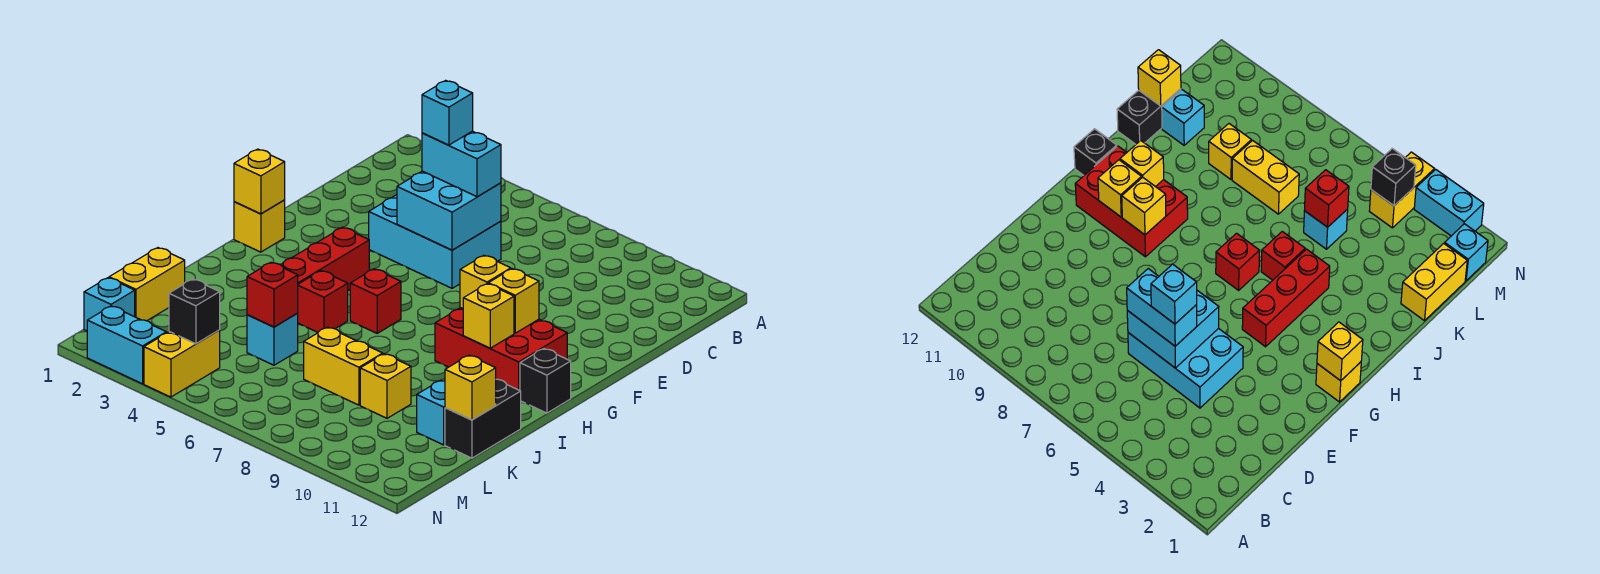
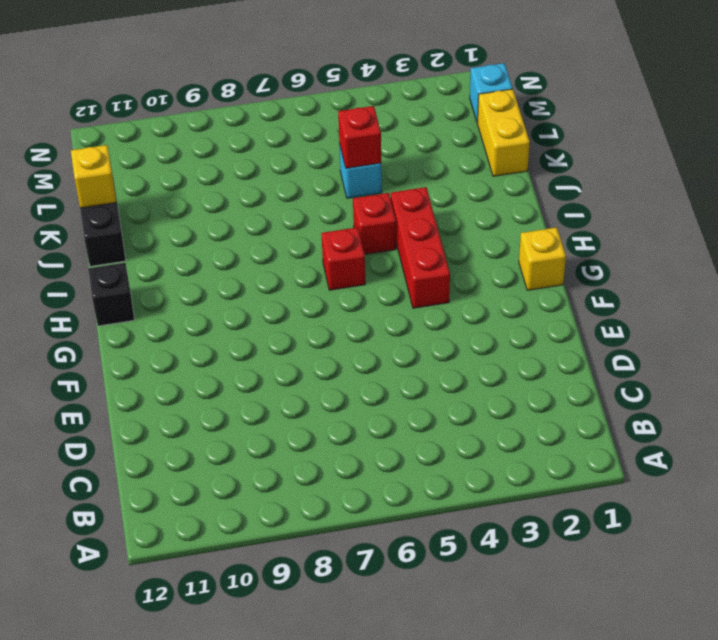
none -> cyan brick D4:E6 level 1
none -> red brick G9:H11 level 1
none -> yellow brick K7:K8 level 1

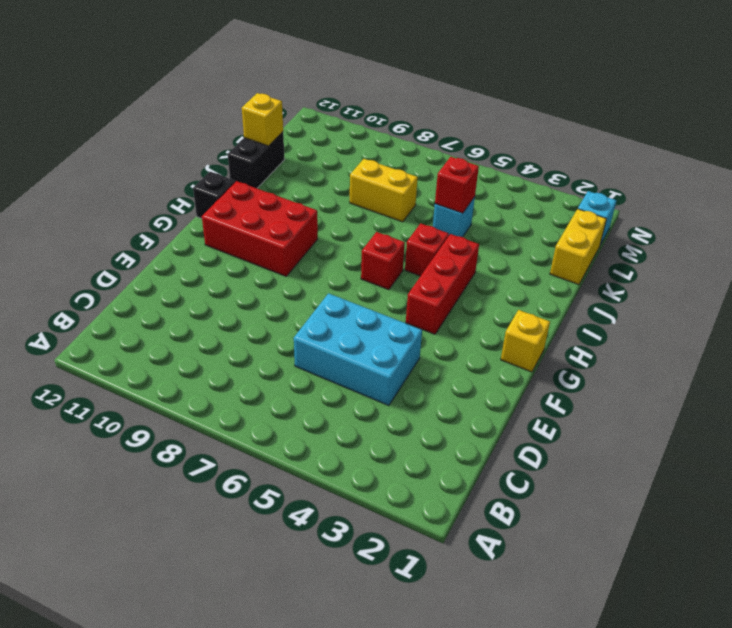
none -> yellow brick K9 level 1
none -> cyan brick K11 level 1
none -> yellow brick M4:N4 level 1

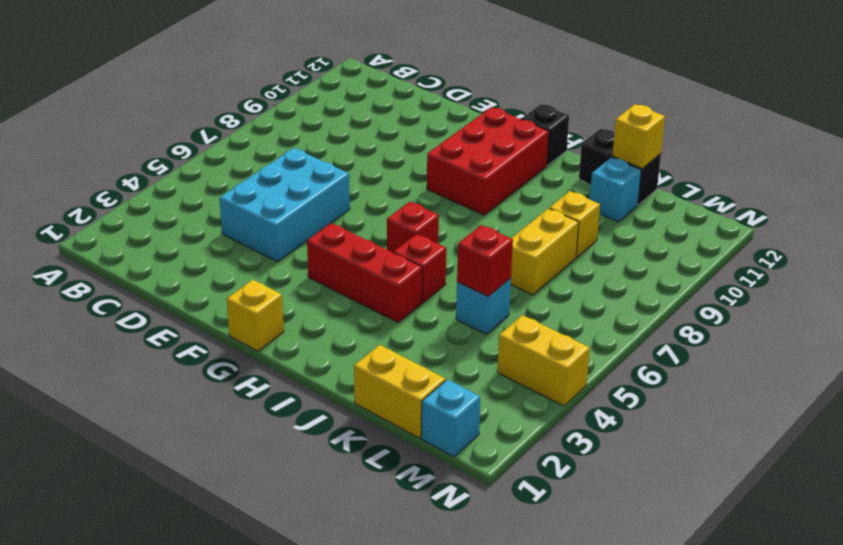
none -> cyan brick N2:N3 level 1
none -> cyan brick D5:E6 level 2
none -> yellow brick G1 level 2

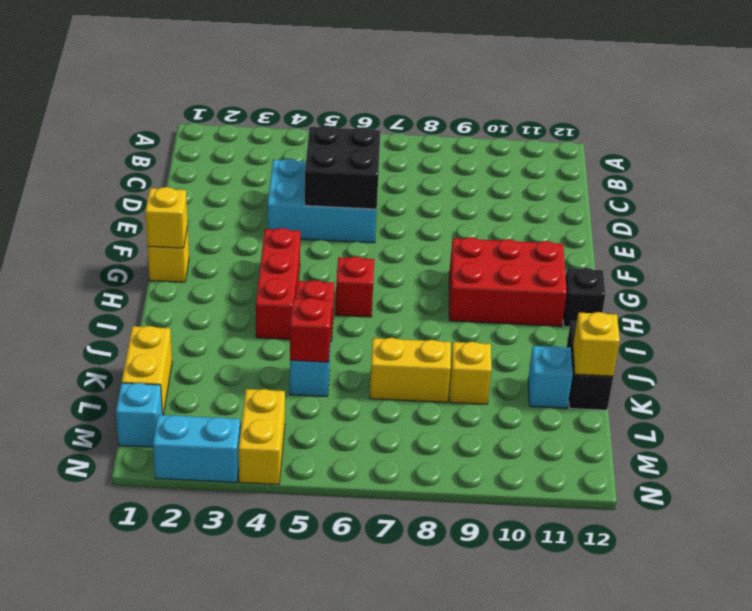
black brick D5:E6 level 2 -> cyan brick D5:E6 level 2
none -> yellow brick G9 level 2
none -> yellow brick G10 level 2
none -> yellow brick H10 level 2

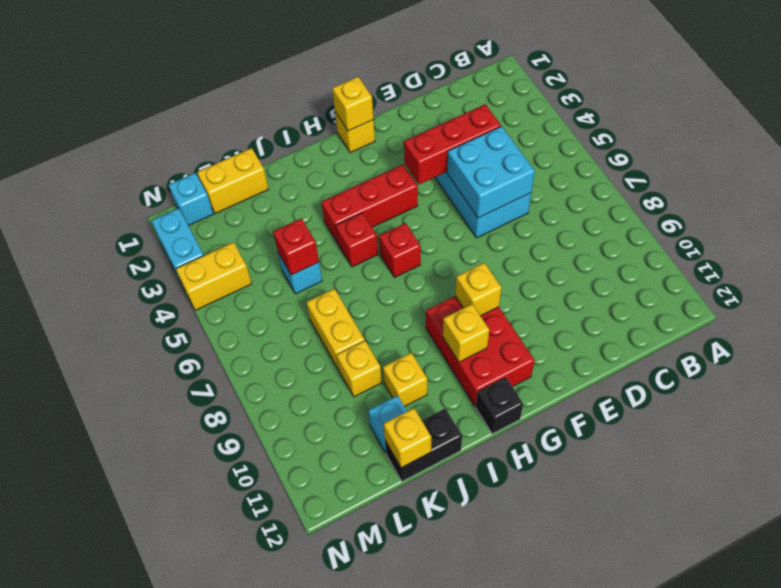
red brick D4:F4 level 2 -> none
yellow brick J10 level 1 -> yellow brick G10 level 2
none -> black brick M4 level 2
none -> cyan brick D5:D6 level 3
none -> cyan brick D5 level 4

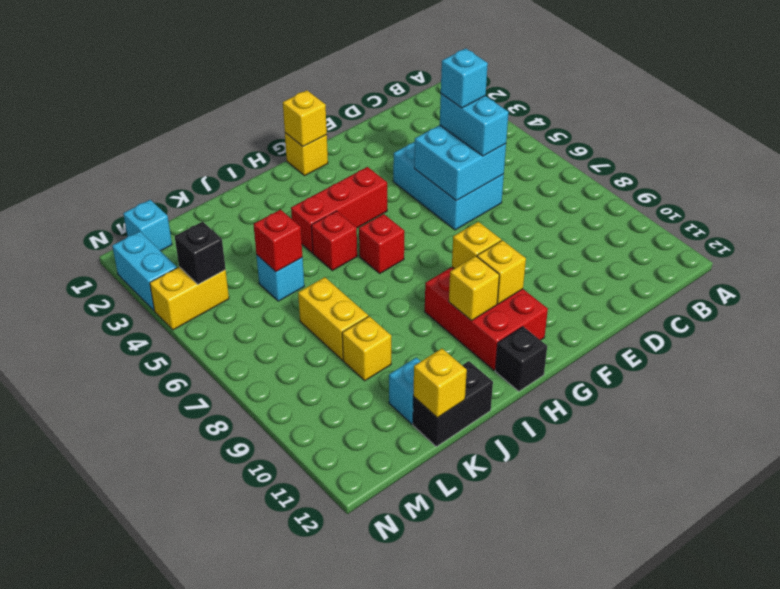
none -> yellow brick K1:L1 level 1

